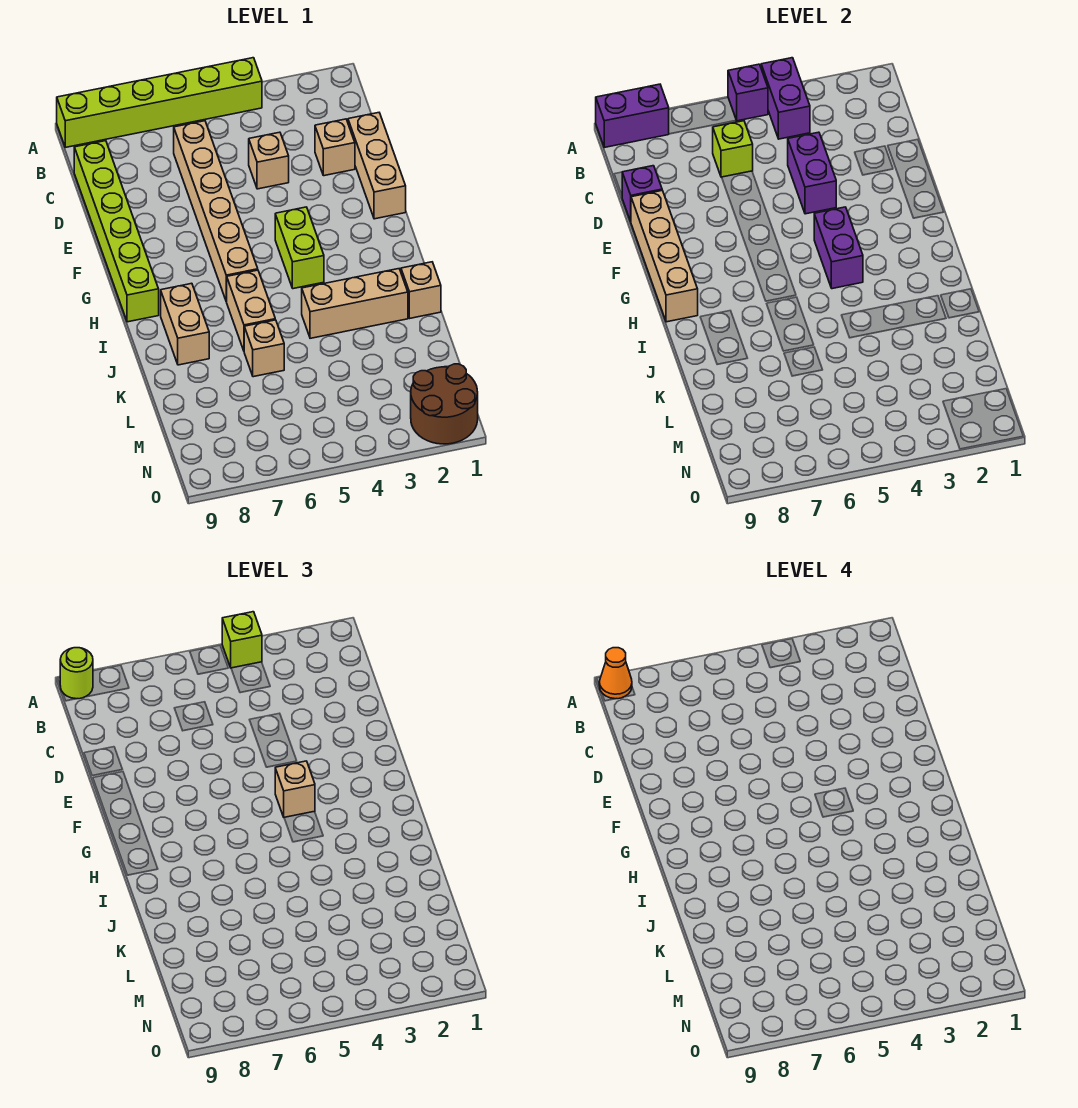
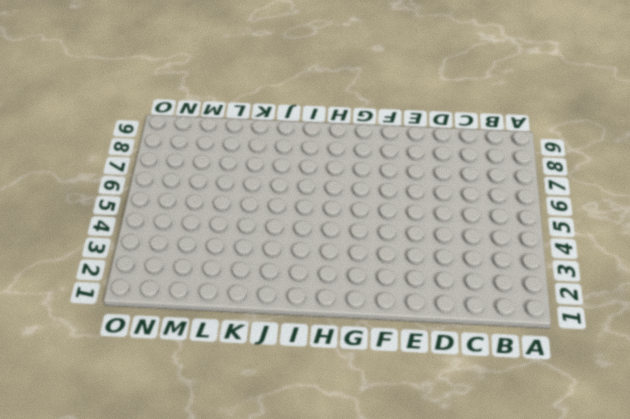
none -> lime brick A4:A9 level 1
none -> tan brick C6:H6 level 1
none -> lime brick C9:H9 level 1

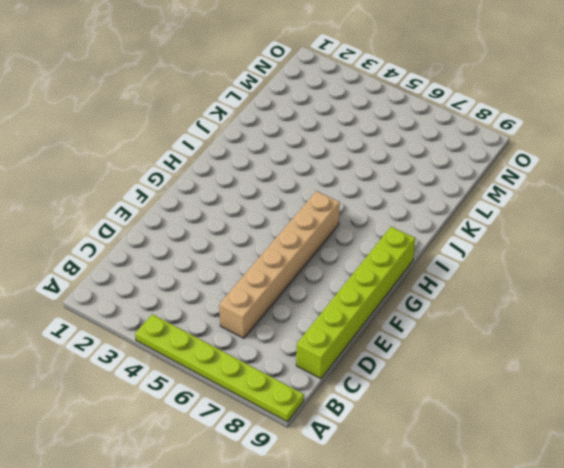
lime plate A4:A9 level 1 -> lime brick A4:A9 level 1
none -> tan brick D1:F1 level 1
none -> tan brick D2 level 1
none -> tan brick D4 level 1

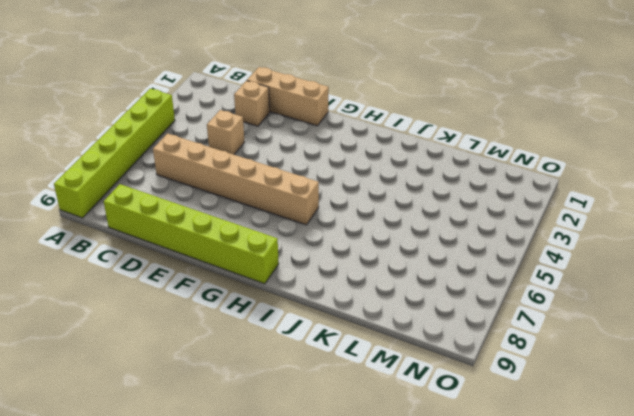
none -> lime brick G4:H4 level 1
none -> tan brick I6:J6 level 1
none -> tan brick I8:J8 level 1

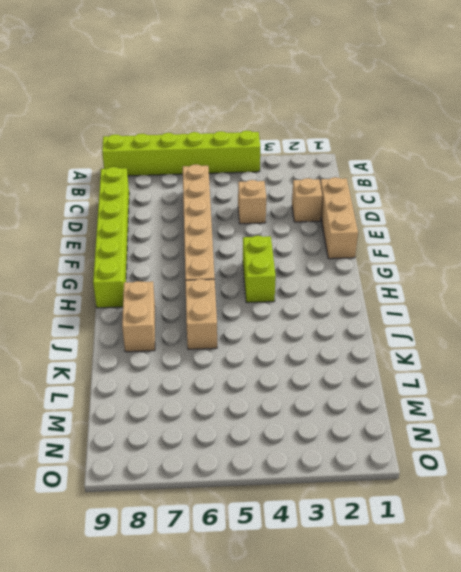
none -> tan brick J1 level 1
none -> tan brick J2:J4 level 1
none -> tan brick K6 level 1

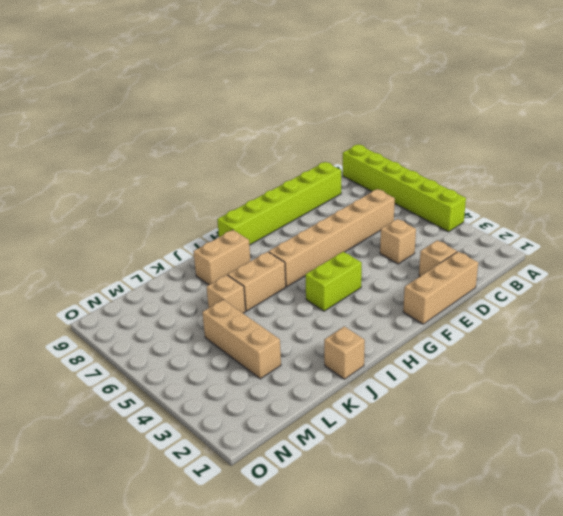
tan brick L3:L5 level 1 -> tan brick J2:J4 level 1
none -> brown round brick N1:O2 level 1
none -> purple brick A4:B4 level 2
none -> purple brick A5 level 2

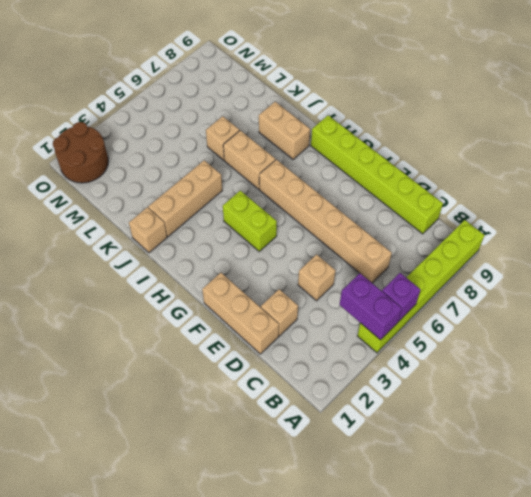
none -> purple brick A8:A9 level 2
none -> lime brick C6 level 2
none -> purple brick D4:E4 level 2

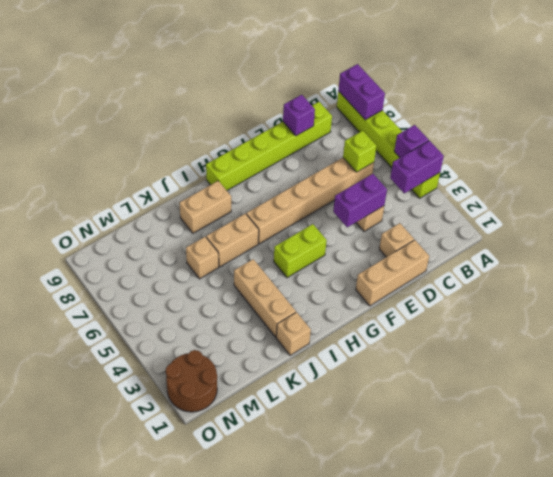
none -> tan brick E9:H9 level 2
none -> purple brick G4:H4 level 2
none -> lime brick A4 level 3

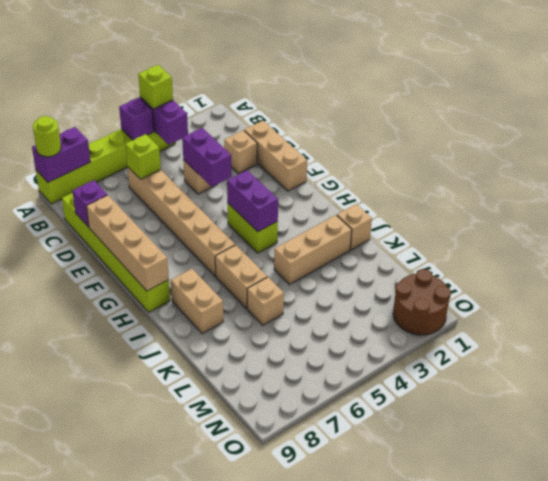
none -> tan brick G4 level 3
none -> orange cone A9 level 4

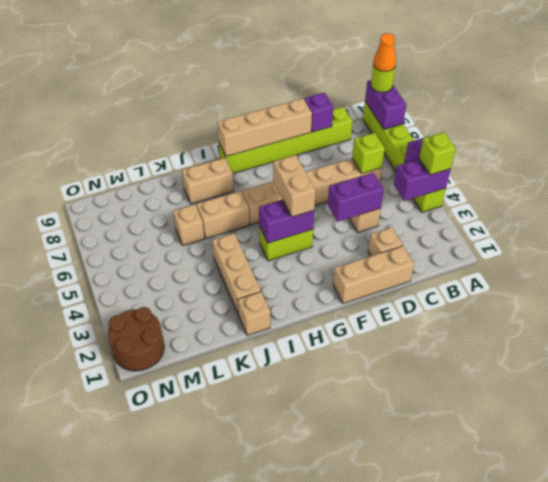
tan brick G4:G5 level 3 -> tan brick G4 level 3

